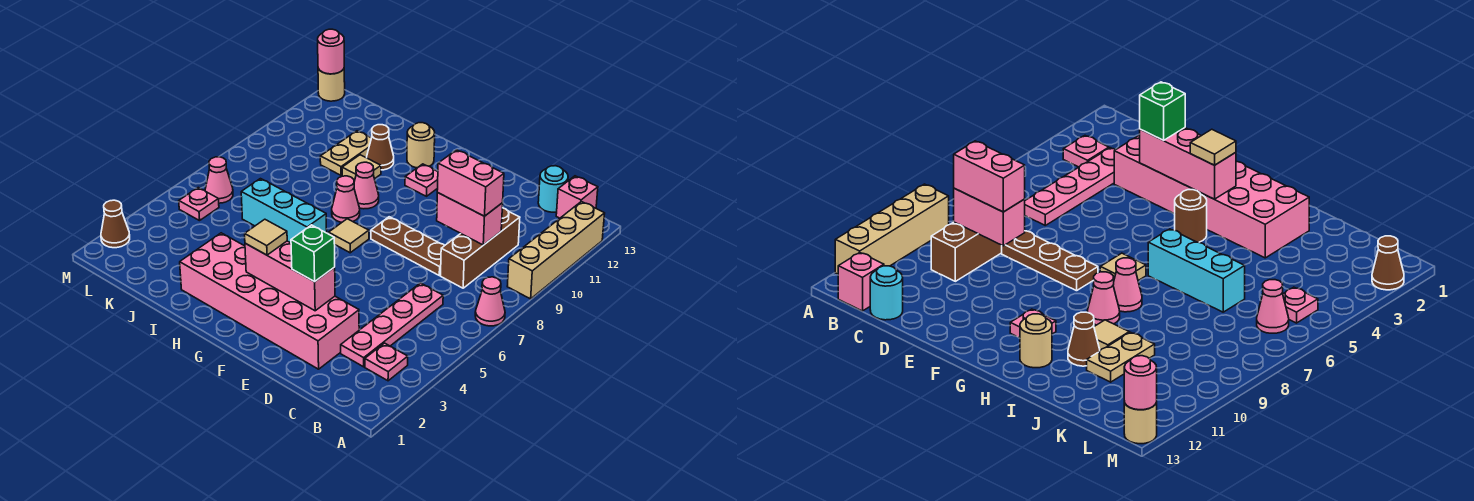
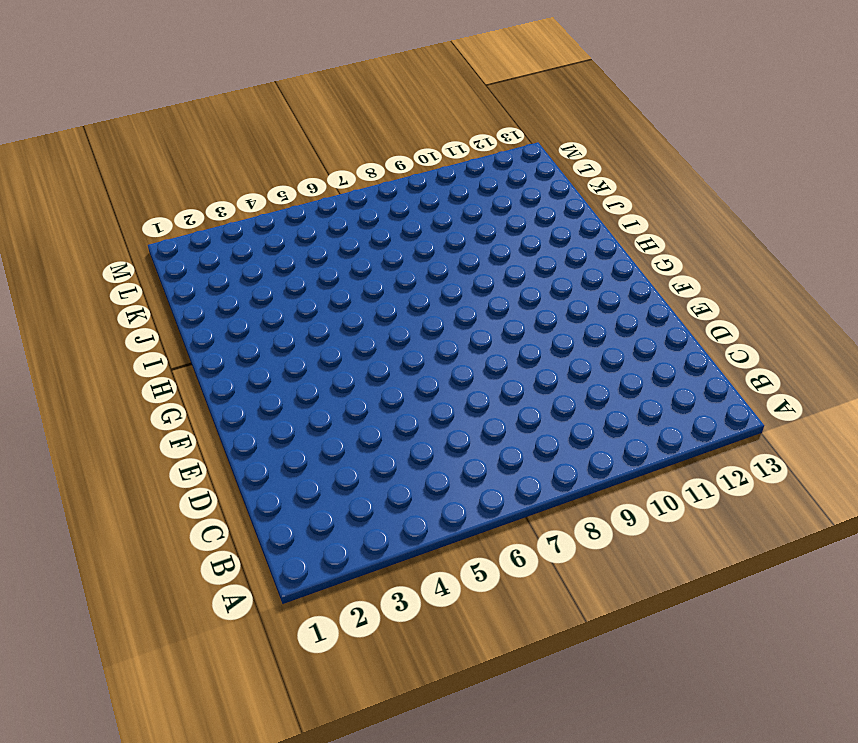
none -> pink cone A7 level 1
none -> tan brick A9:A12 level 1
none -> pink plate B3 level 1

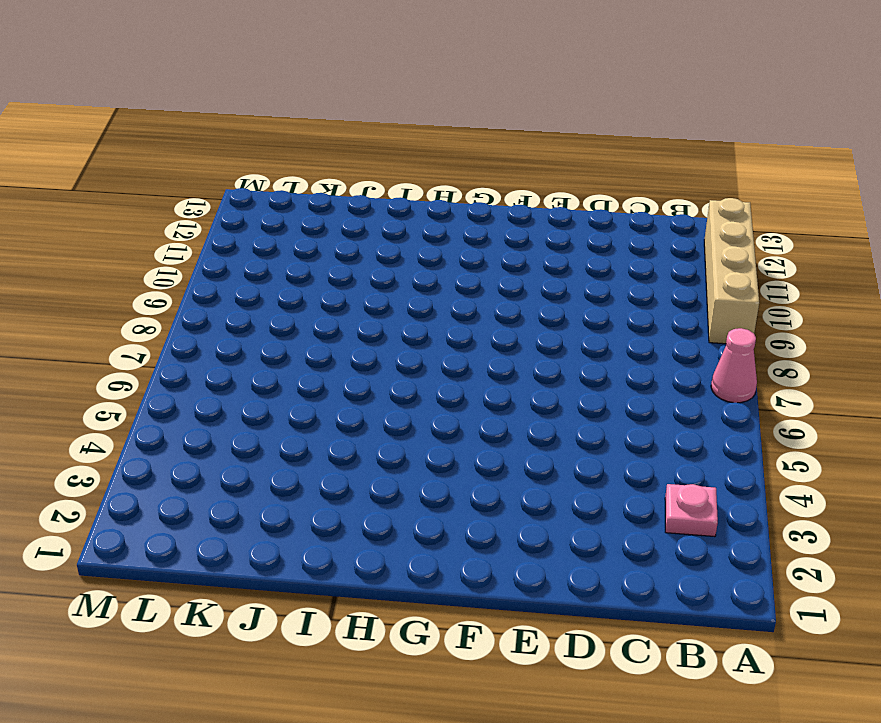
none -> pink brick B13 level 1
none -> pink plate C3:C6 level 1
none -> brown brick C8:C10 level 1

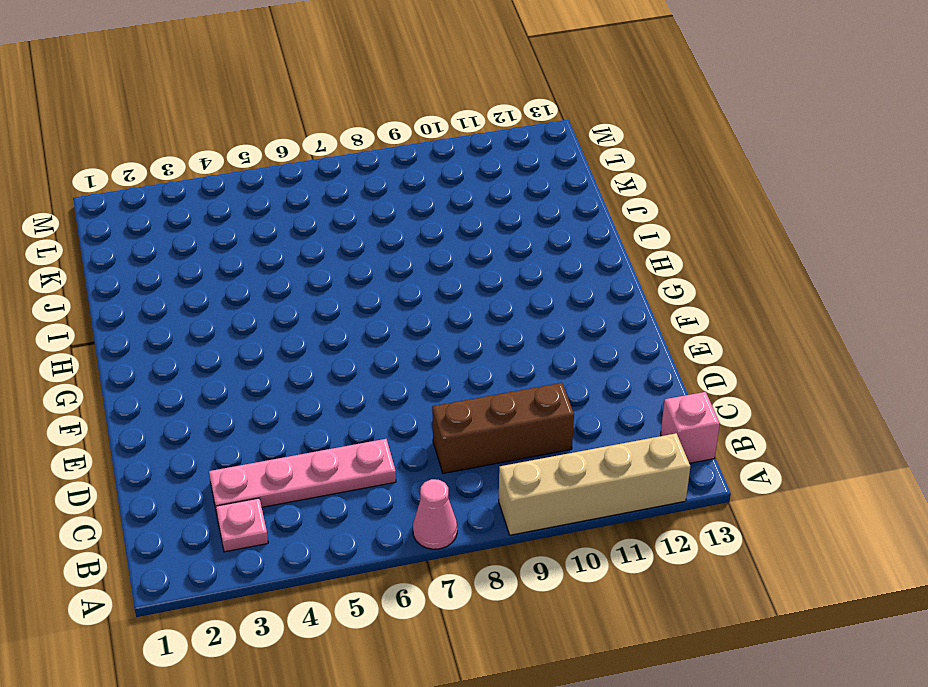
none -> cyan round brick C13 level 1
none -> pink brick D2:I3 level 1
none -> brown plate D8:F8 level 1

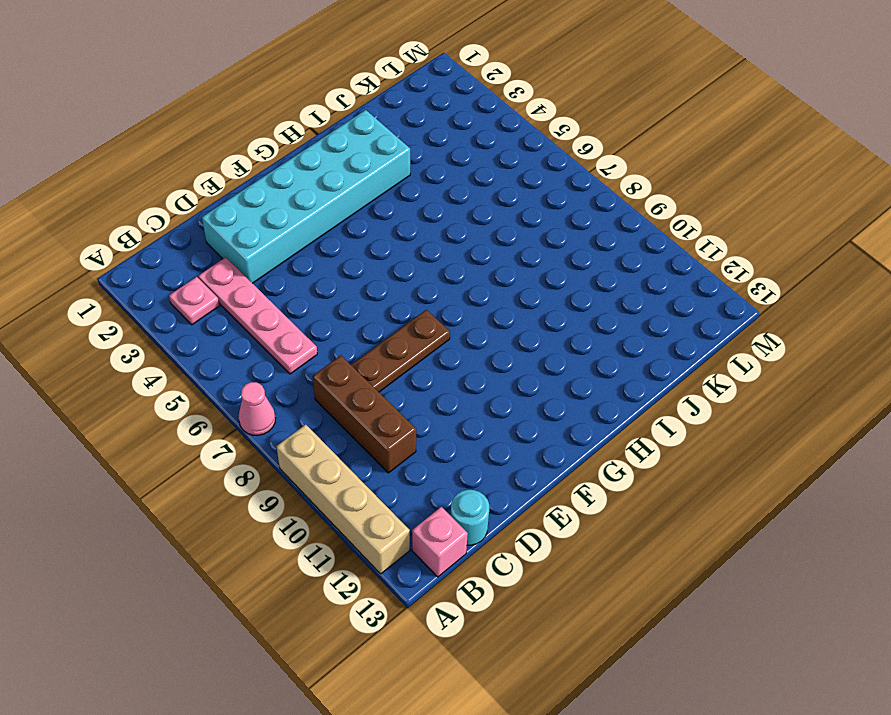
cyan brick D2:I3 level 1 -> pink brick D2:I3 level 1
none -> brown round brick G4 level 1
none -> tan tile G7 level 1
none -> pink plate G11 level 1

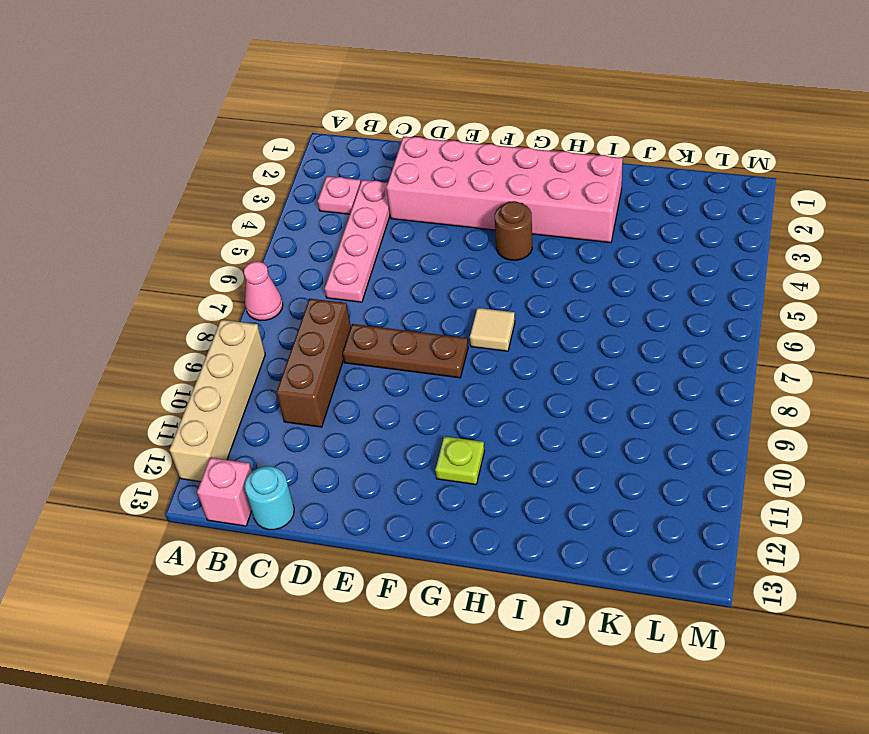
lime plate G11 level 1 -> pink plate G11 level 1
none -> cyan brick H6:J6 level 1
none -> pink cone H8 level 1
none -> pink cone H9 level 1

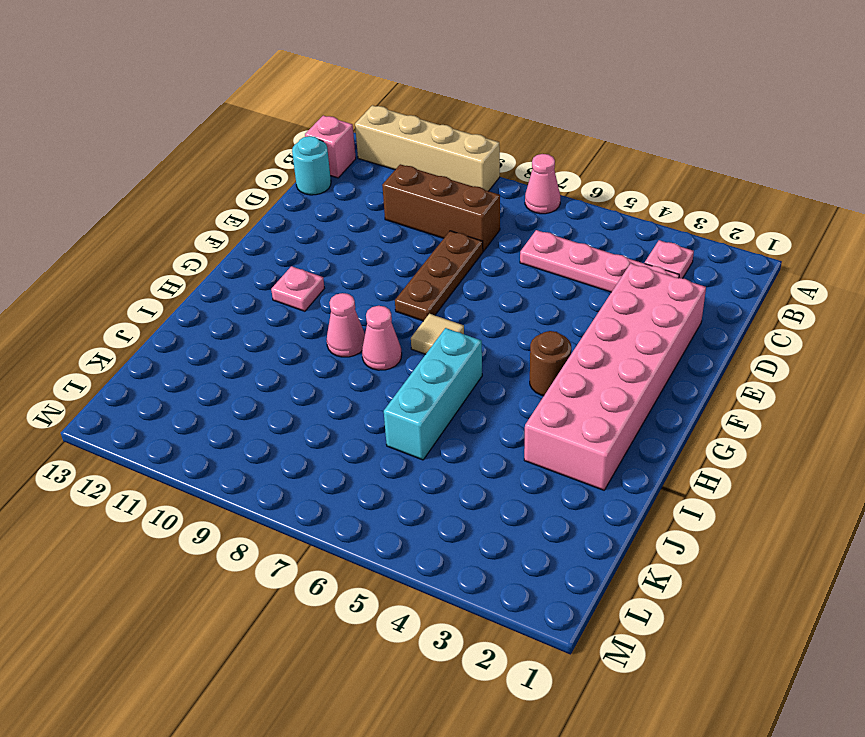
none -> tan round brick H12 level 1
none -> tan tile I10 level 1
none -> brown cone I11 level 1

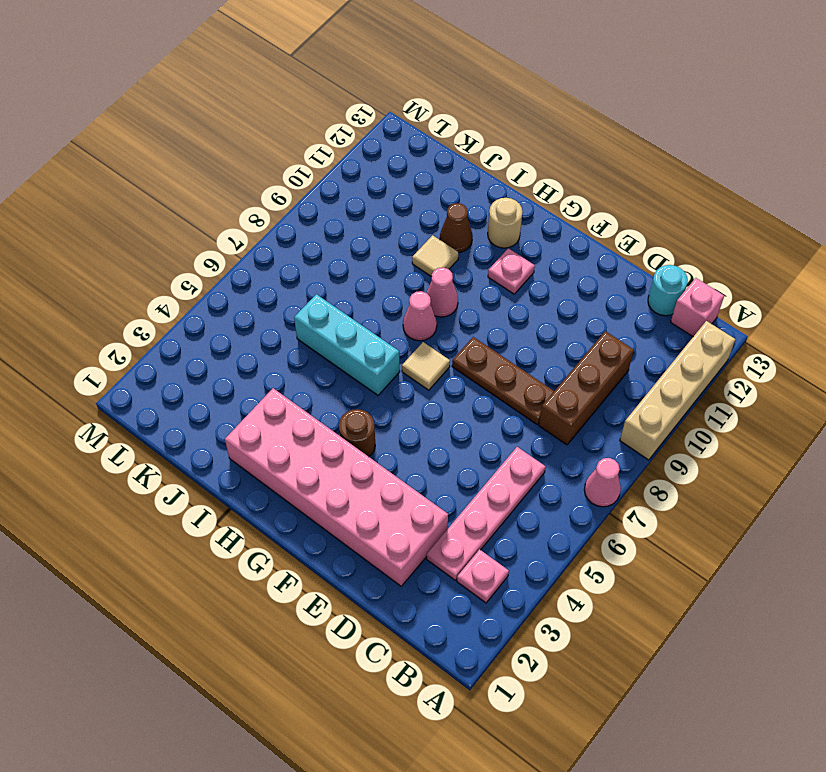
none -> tan plate J10:J11 level 1
none -> pink plate L5 level 1
none -> pink cone L6 level 1

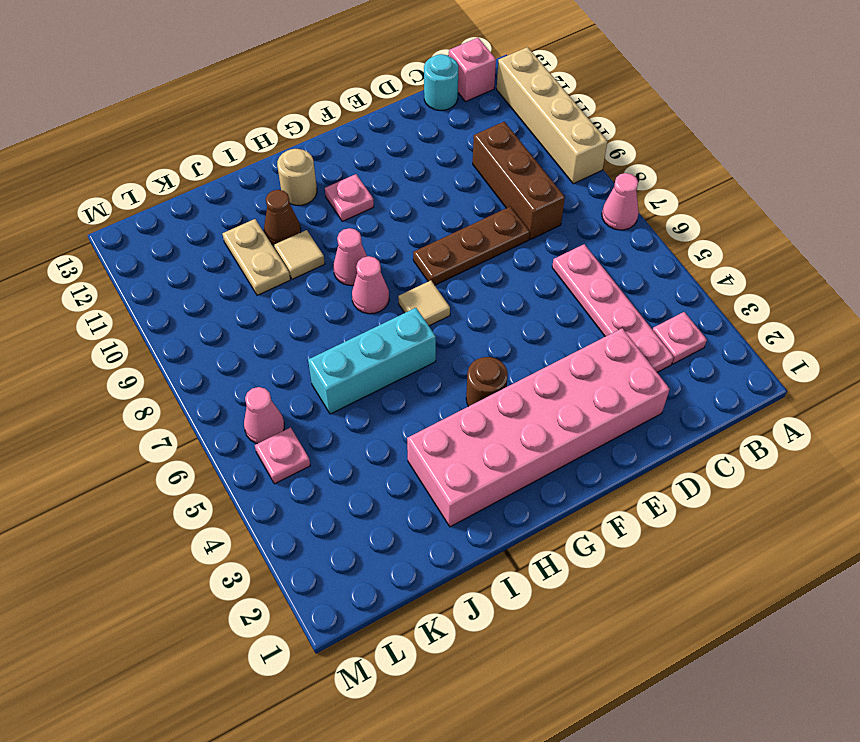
none -> brown cone M2 level 1
none -> tan round brick M13 level 1
none -> pink brick C9:D9 level 2

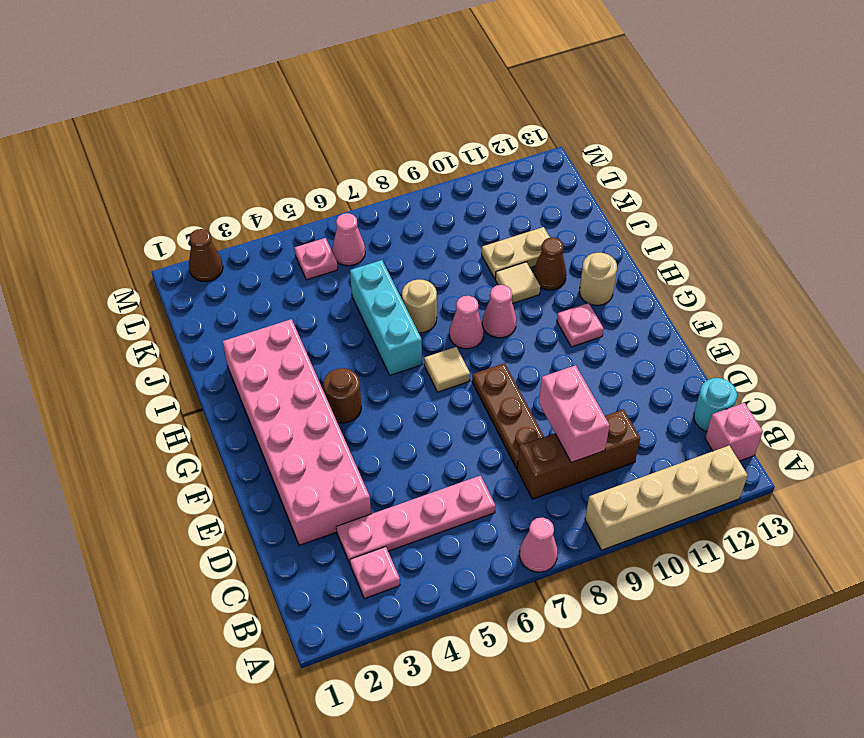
tan round brick I7 level 1 -> tan round brick M13 level 1
none -> pink brick E3:G3 level 2
none -> pink round brick M13 level 2
none -> pink brick C9:D9 level 3

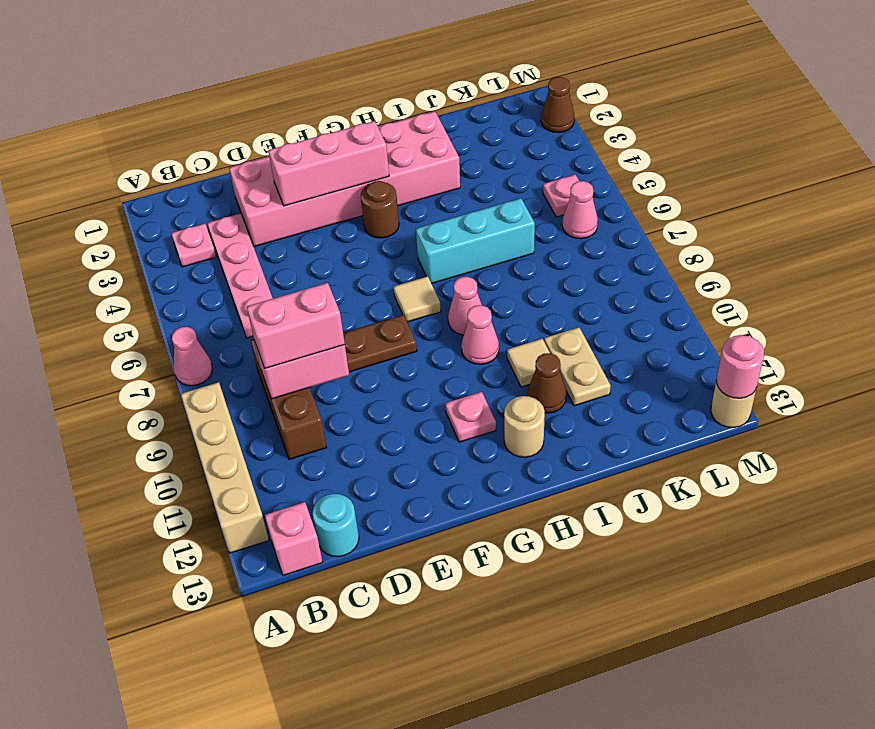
none -> green brick E3 level 3
none -> tan tile G3 level 3

